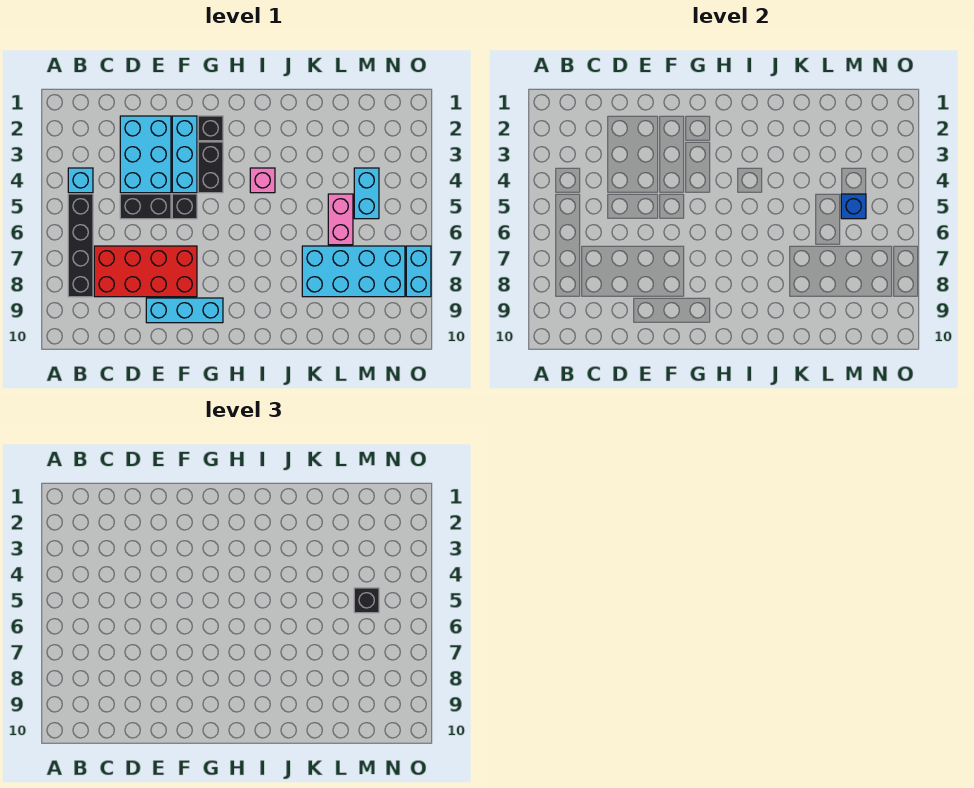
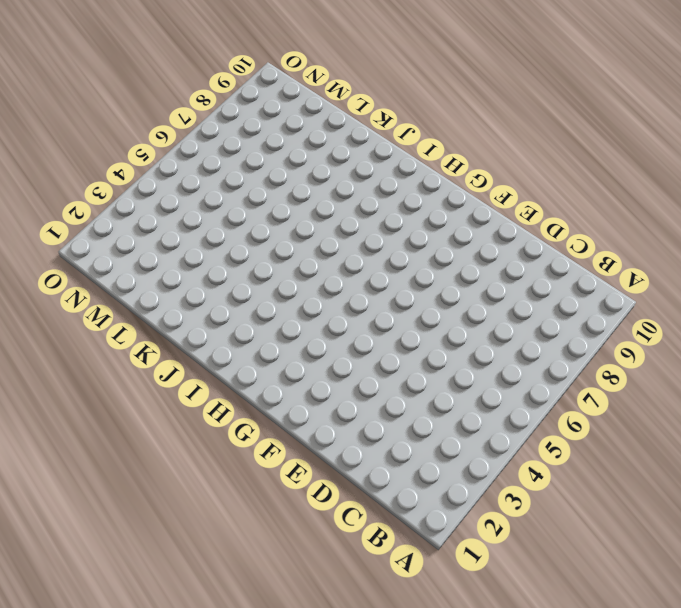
none -> cyan brick B4 level 1
none -> black brick B5:B8 level 1
none -> red brick C7:F8 level 1

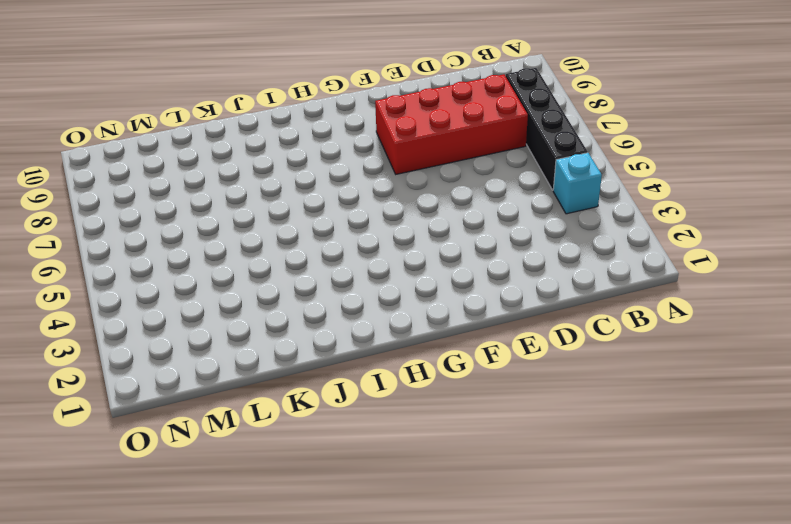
none -> cyan brick D2:E4 level 1
none -> black brick D5:E5 level 1
none -> cyan brick E9:G9 level 1

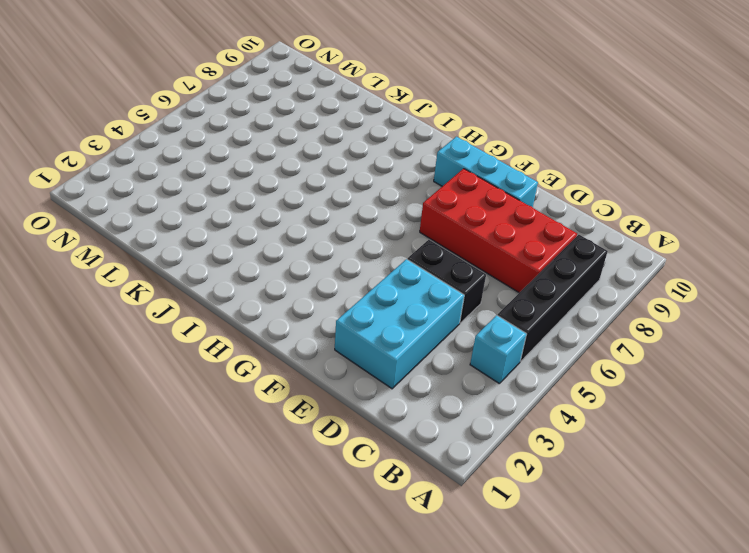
none -> cyan brick F2:F4 level 1
none -> black brick F5 level 1
none -> black brick G2 level 1

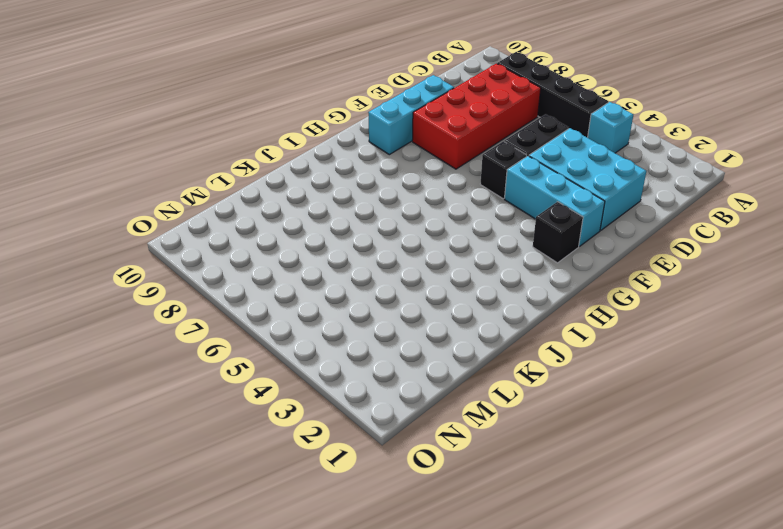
none -> black brick G3:G4 level 1
none -> pink brick I4 level 1
none -> cyan brick K7:N8 level 1

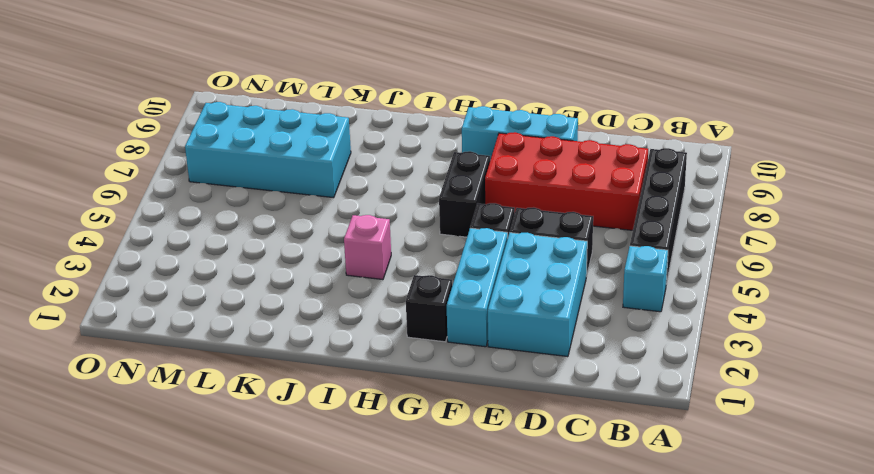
black brick G6:G7 level 1 -> black brick G3:G4 level 1
none -> pink brick L5:L6 level 1
none -> cyan brick M4:M5 level 1
none -> cyan brick O7:O8 level 1

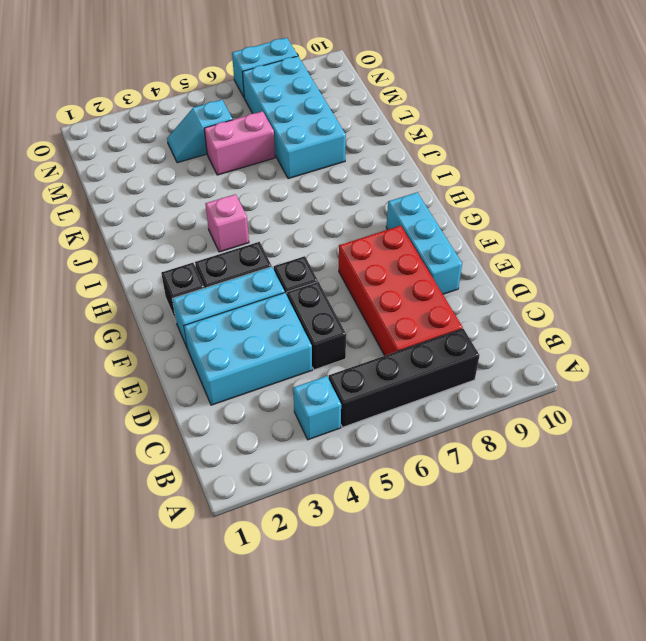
cyan slope M4:M5 level 1 top 5 -> cyan brick M4:M5 level 1
none -> blue brick M5 level 2
none -> black brick M5 level 3

